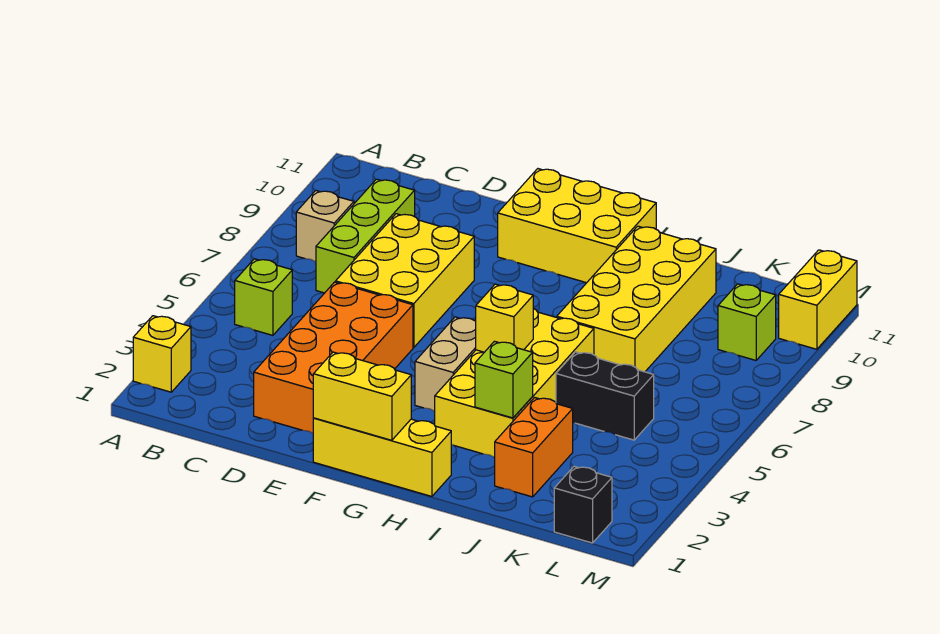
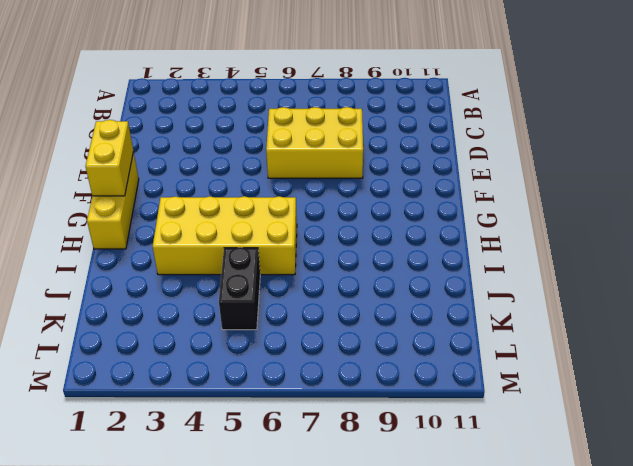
none -> yellow brick A2 level 1
none -> lime brick B5 level 1
none -> tan brick B8 level 1

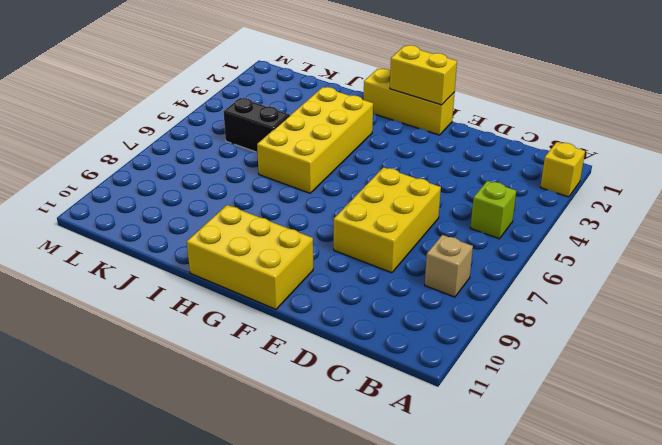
none -> lime brick C7:C9 level 1
none -> orange brick D2:E5 level 1
none -> tan brick G4:G5 level 1

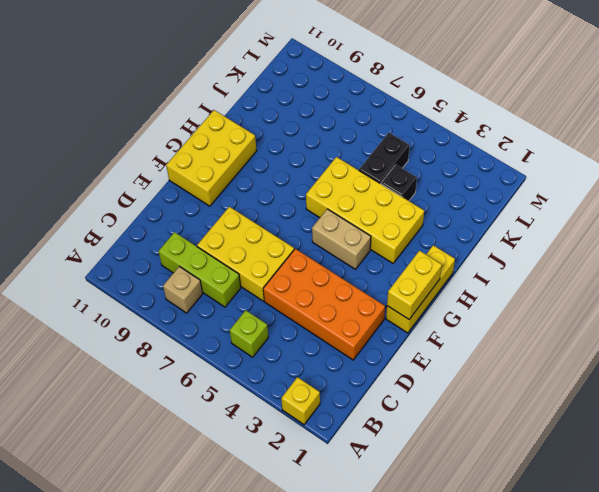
black brick J4 level 1 -> black brick L1 level 1
none -> yellow brick I7:J10 level 1
none -> orange brick J2:J3 level 1
none -> lime brick L9 level 1

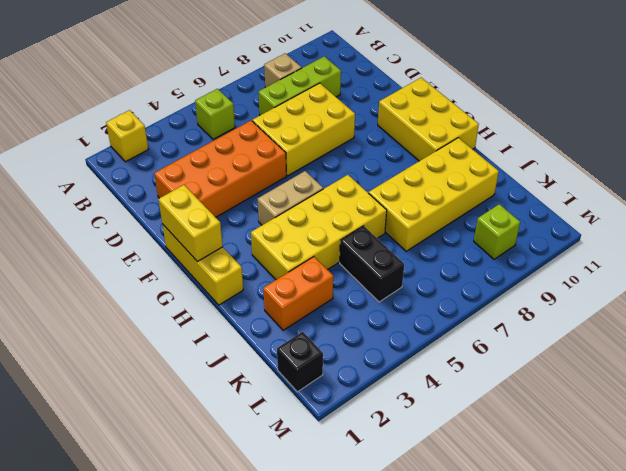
none -> yellow brick M10:M11 level 1
none -> yellow brick H5 level 2
none -> lime brick I3 level 2

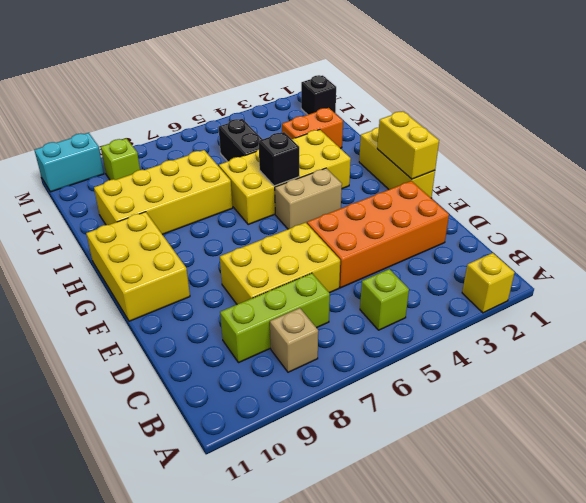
black brick H5 level 2 -> yellow brick H5 level 2
cyan brick M10:M11 level 1 -> yellow brick M10:M11 level 1
none -> lime brick I3 level 2

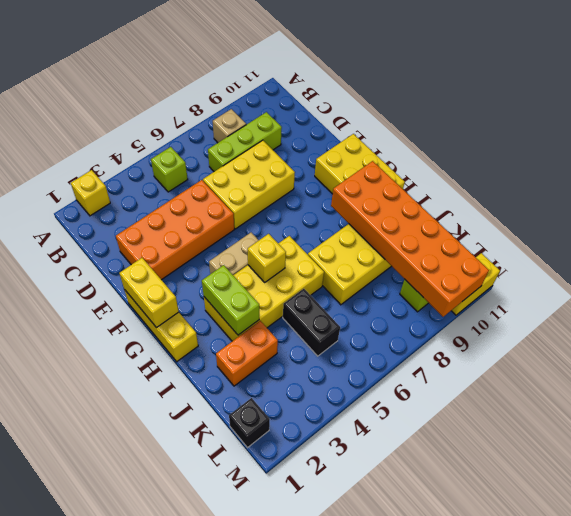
lime brick H3:I3 level 2 -> lime brick I3 level 2
orange brick H9:M10 level 2 -> none

